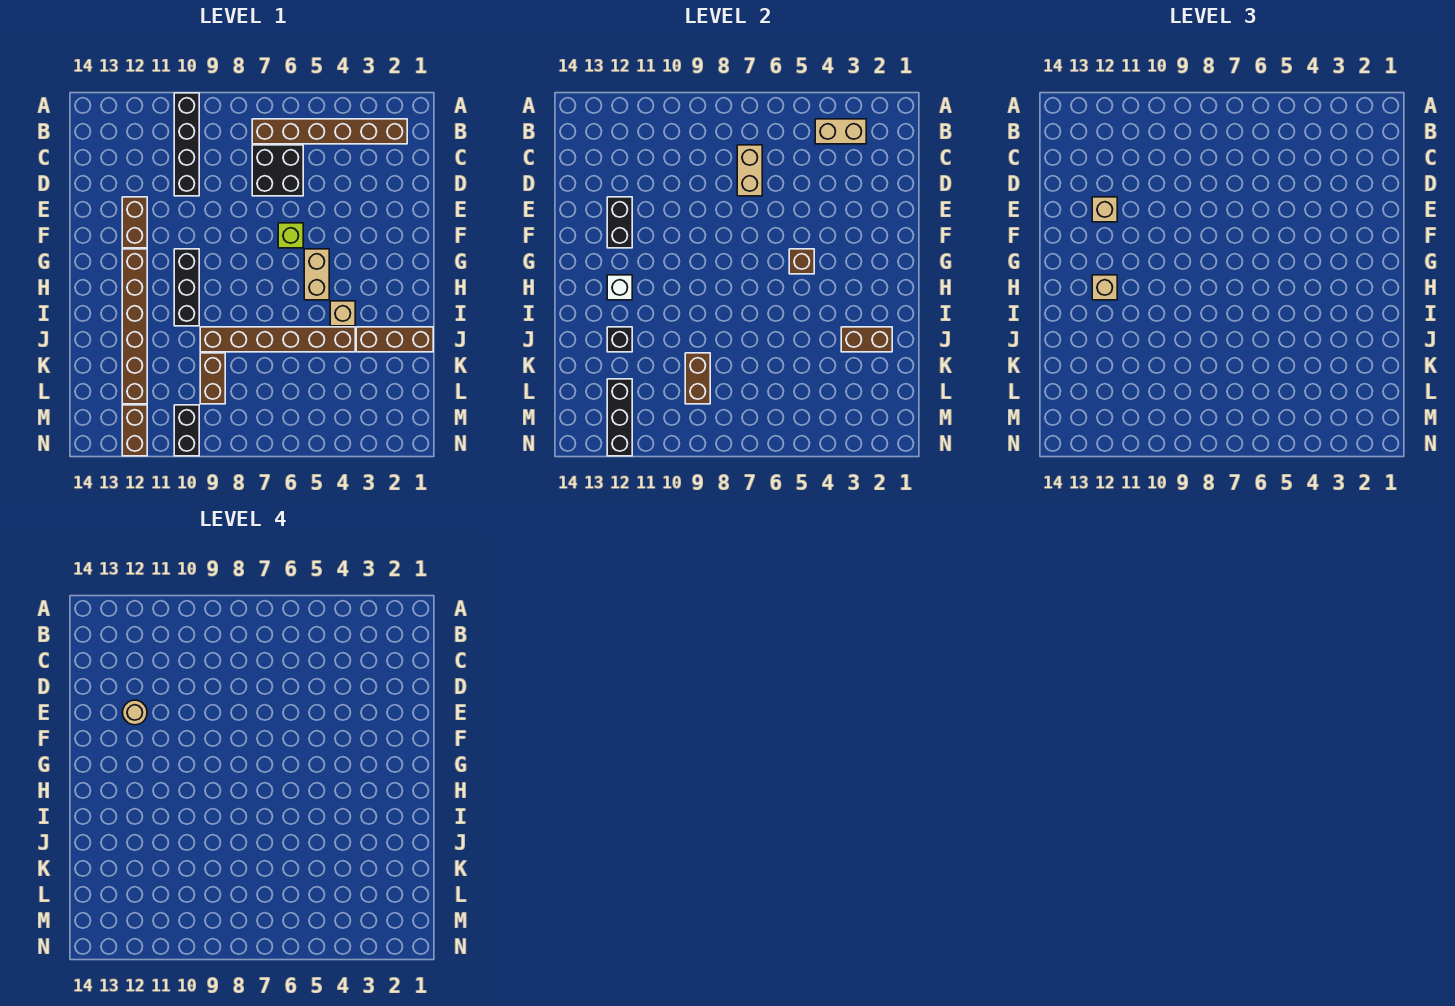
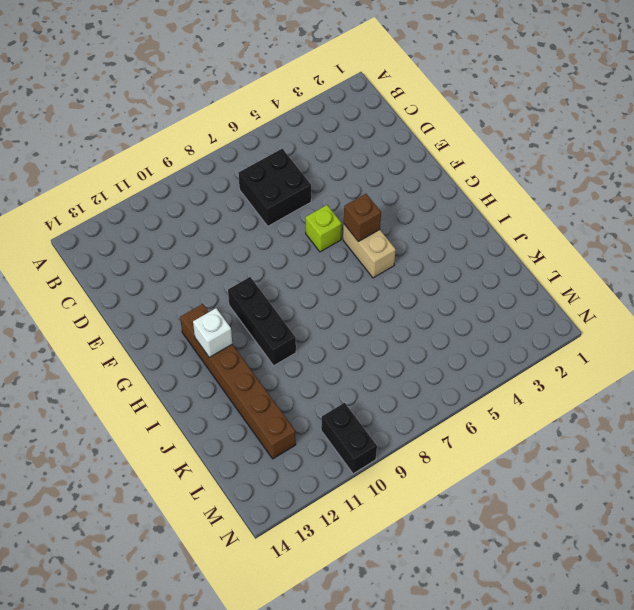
none -> black brick A10:D10 level 1
none -> brown brick B2:B7 level 1
none -> brown brick E12:F12 level 1

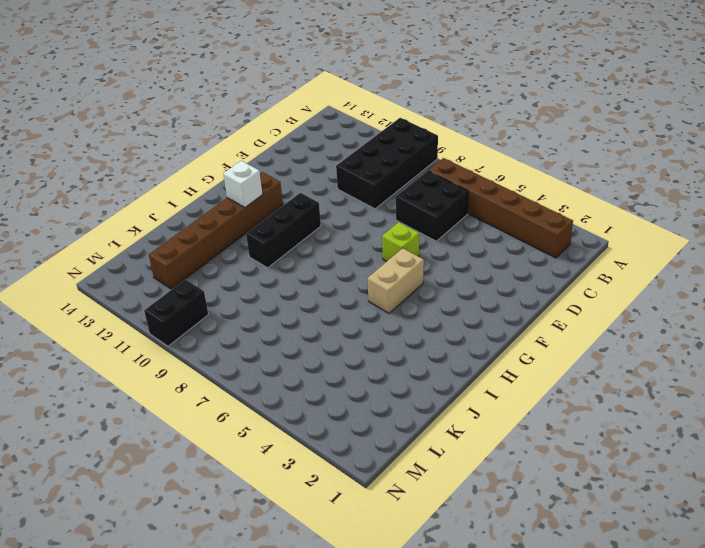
black brick A9:D10 level 1 -> black brick A10:D10 level 1
none -> brown brick E12:F12 level 1
none -> tan brick I4 level 1
none -> brown brick J1:J3 level 1

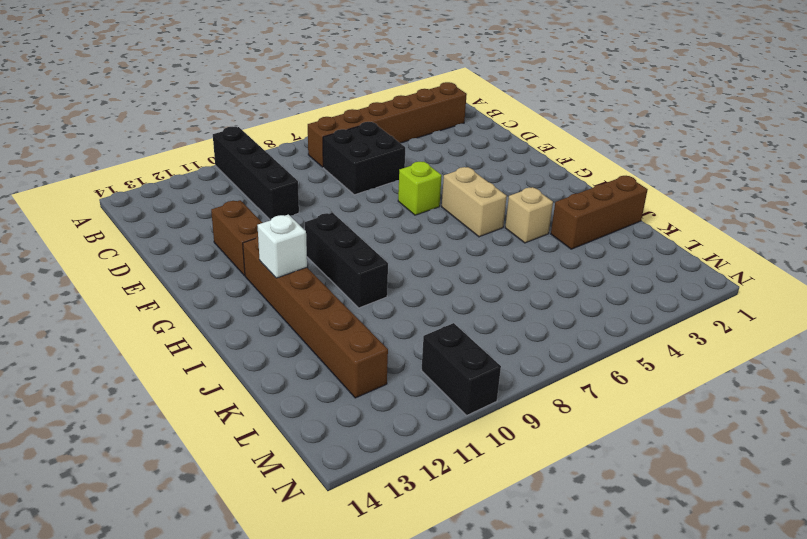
none -> brown brick J4:J9 level 1
none -> brown brick K9:L9 level 1
none -> brown brick M12:N12 level 1

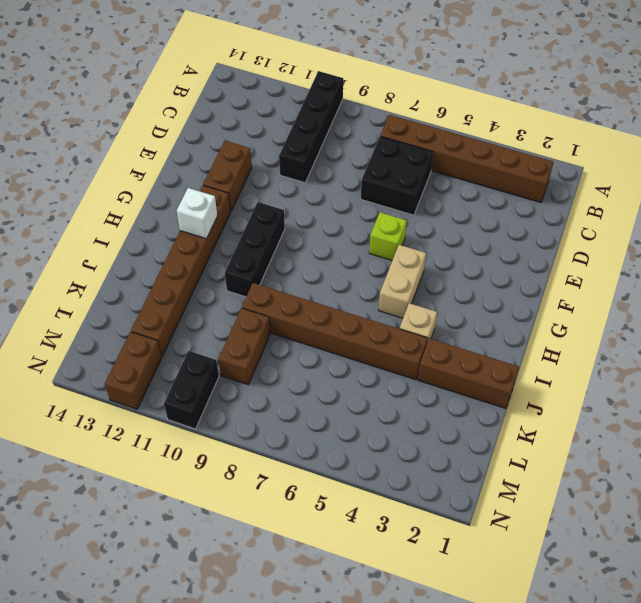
none -> tan brick B3:B4 level 2
none -> tan brick C7:D7 level 2
none -> black brick E12:F12 level 2

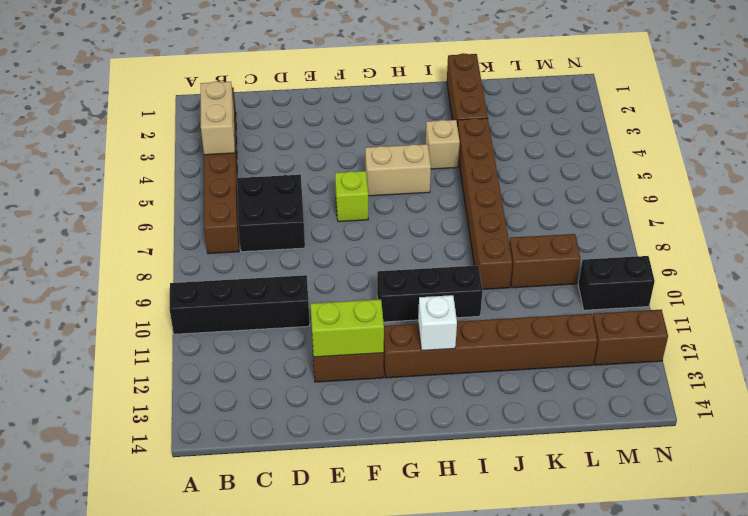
lime brick E12:F12 level 2 -> black brick E12:F12 level 2
none -> tan brick C7:D7 level 2
none -> brown brick G5 level 2
none -> brown brick J2:J3 level 2

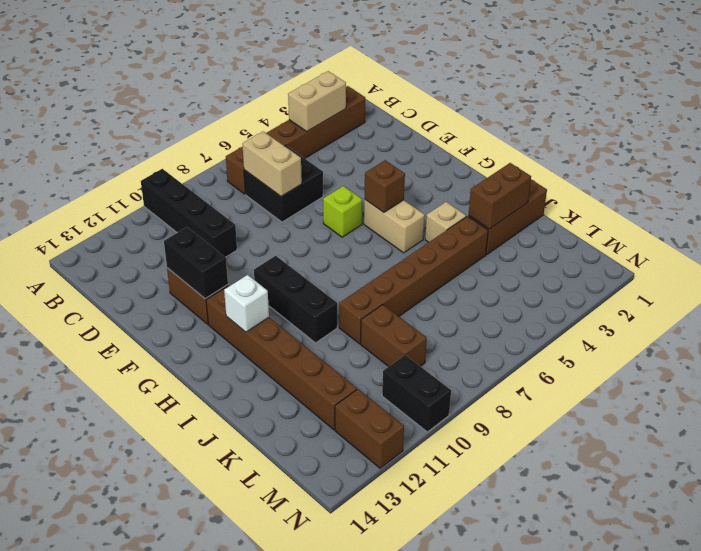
none -> black brick J12 level 2
none -> brown brick K9:L9 level 2
none -> black brick L12:N12 level 2

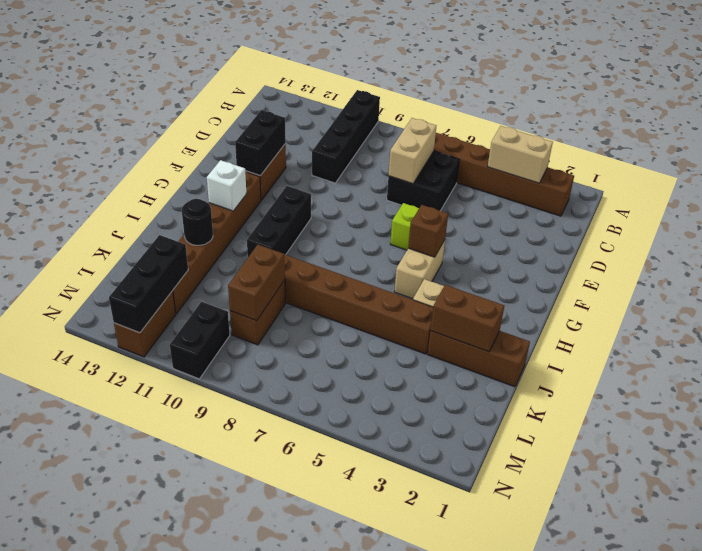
black round brick J12 level 2 -> black brick J12 level 2
none -> tan brick E12 level 3
none -> tan brick H12 level 3
none -> tan round brick E12 level 4

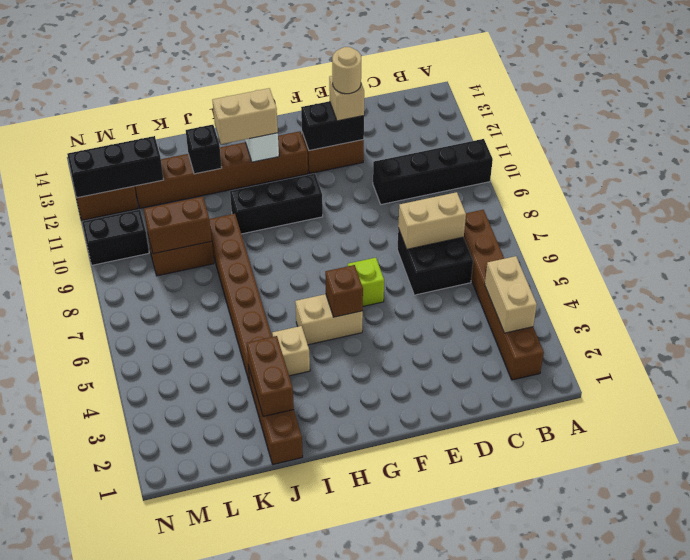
tan brick H12:I12 level 3 -> tan brick H12 level 3

